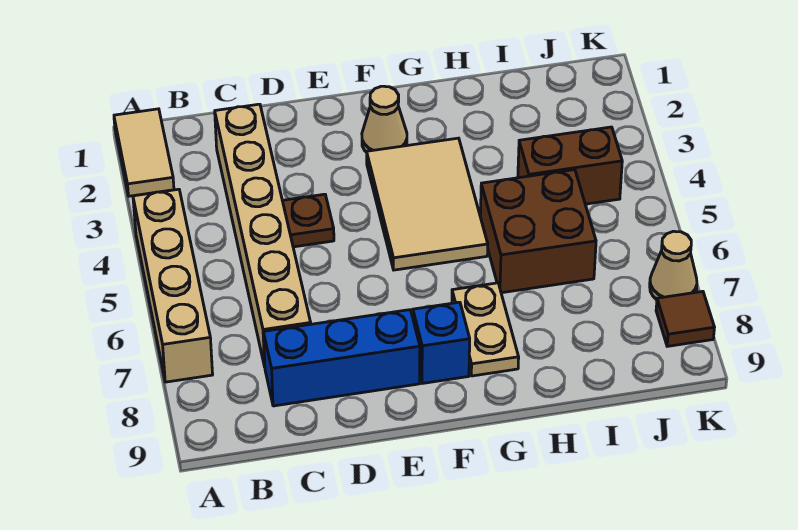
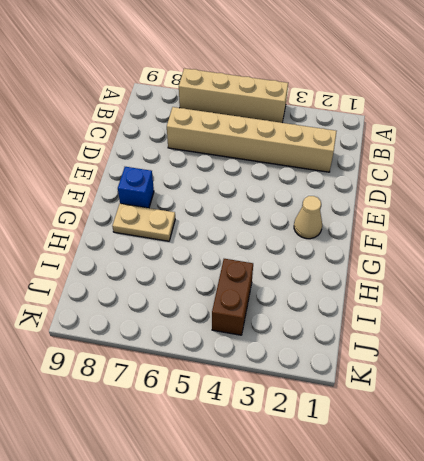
none -> tan tile A1:A2 level 1
none -> blue brick C8:E8 level 1
none -> brown plate D4 level 1

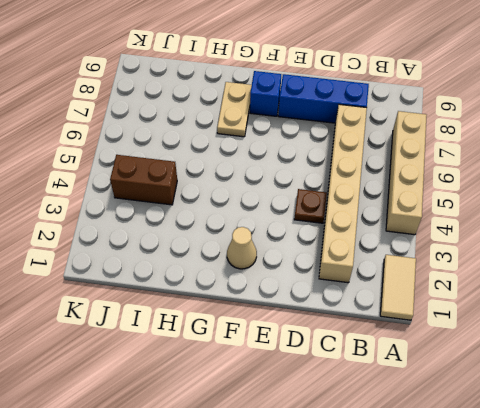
none -> tan tile F3:G5 level 1
none -> brown brick H5:I6 level 1
none -> tan cone K7 level 1

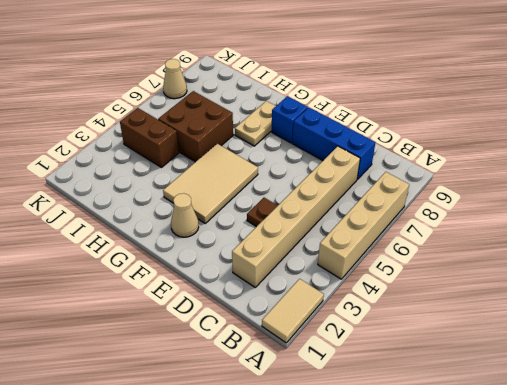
none -> brown tile K8 level 1

